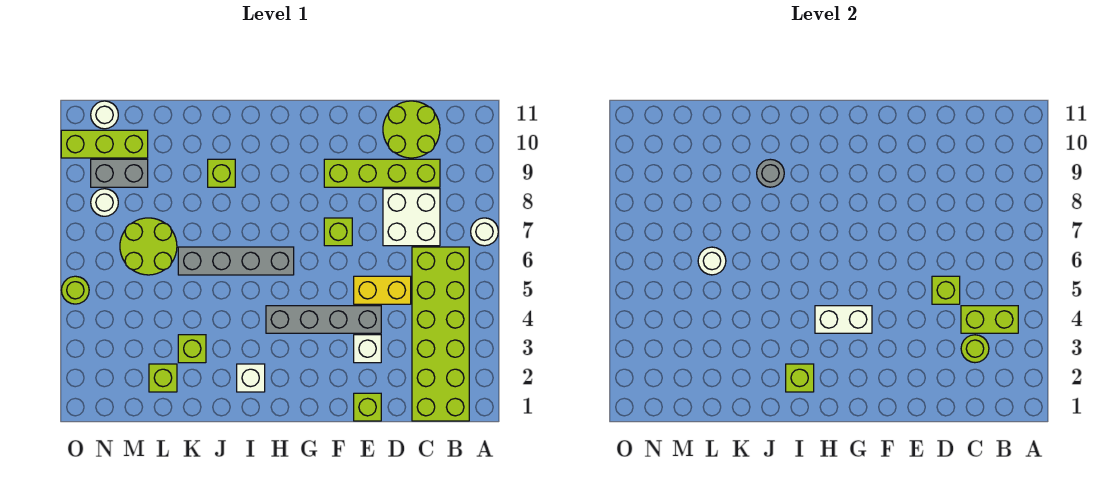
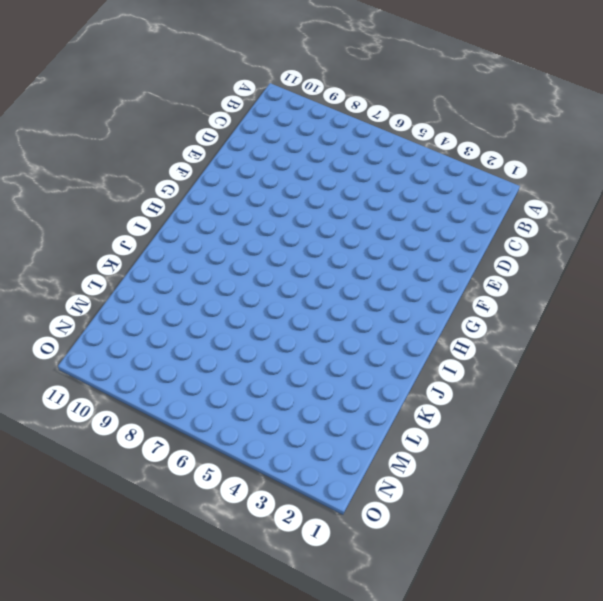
none -> white round brick A7 level 1
none -> lime brick B1:C6 level 1
none -> white brick C7:D8 level 1

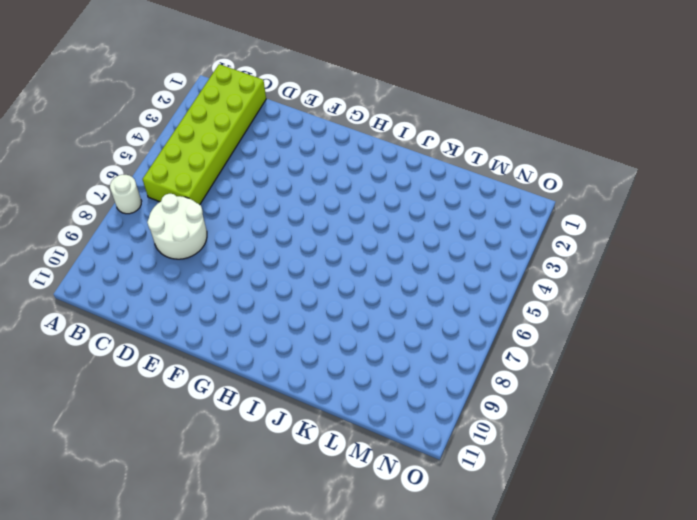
white round brick C7:D8 level 1 -> white brick C7:D8 level 1
none -> lime brick C9:F9 level 1
none -> lime round brick C10:D11 level 1
none -> yellow brick D5:E5 level 1

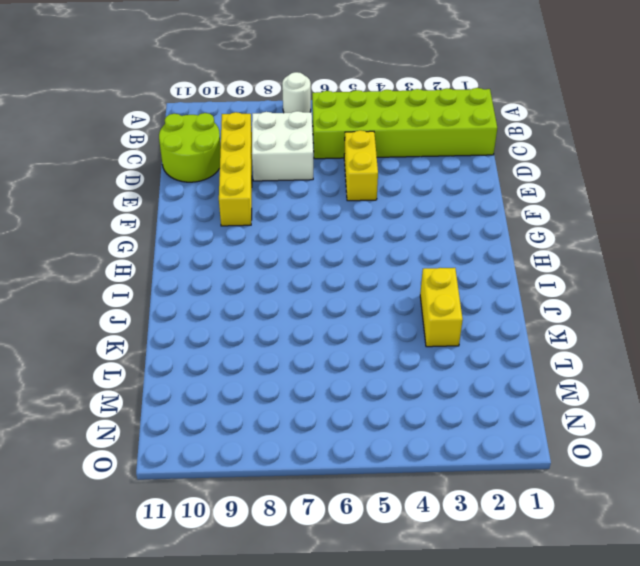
yellow brick C9:F9 level 1 -> lime brick C9:F9 level 1
yellow brick J3:K3 level 1 -> lime brick K3 level 1
none -> lime brick E1 level 1
none -> white brick E3 level 1
none -> grey brick E4:H4 level 1

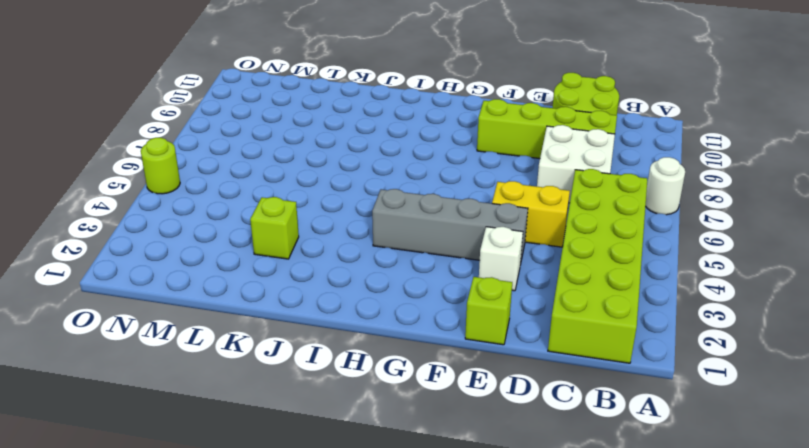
none -> lime brick F7 level 1
none -> grey brick H6:K6 level 1
none -> white brick I2 level 1

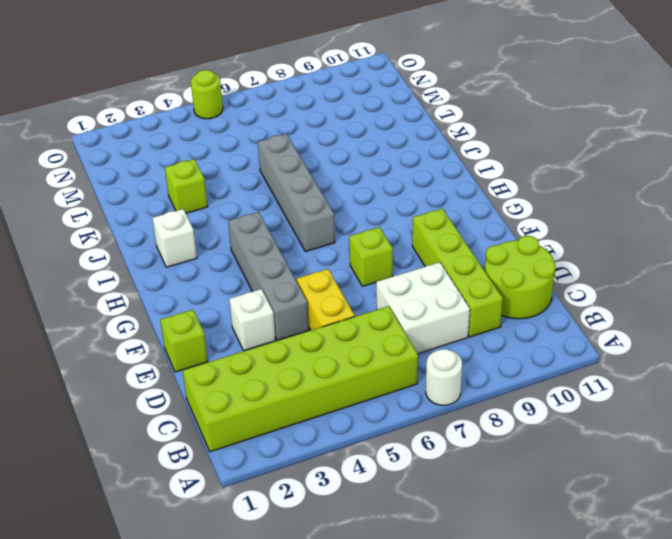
none -> lime brick J9 level 1
none -> lime brick L2 level 1
none -> lime round brick L6:M7 level 1

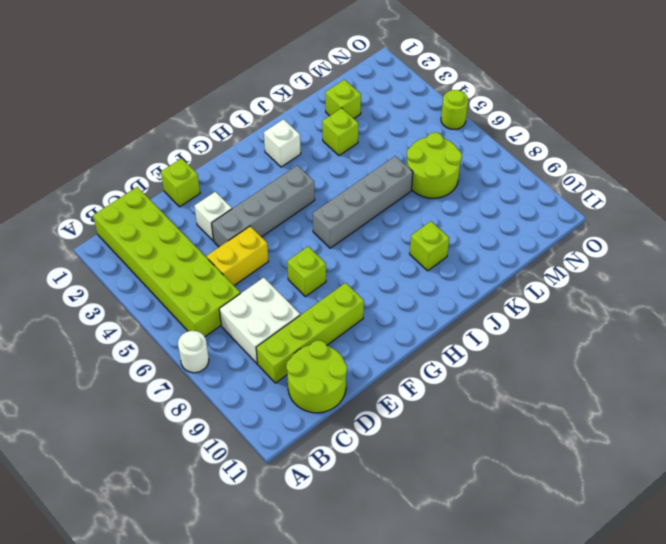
none -> grey brick M9:N9 level 1
none -> lime brick M10:O10 level 1
none -> white round brick N8 level 1

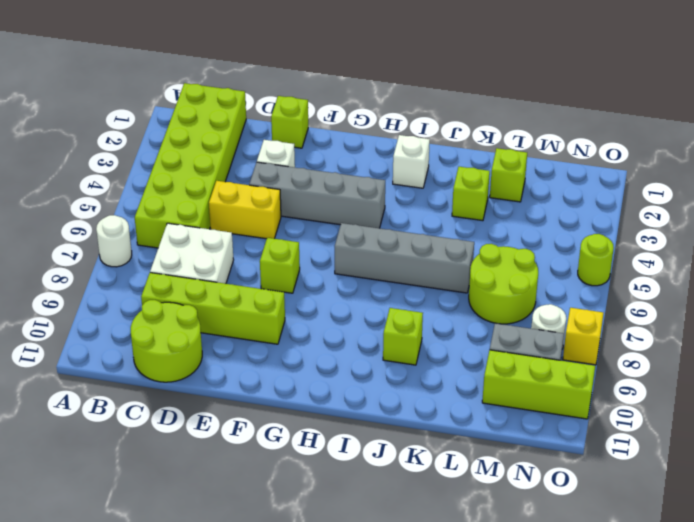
yellow brick O8 level 1 -> none
none -> white round brick N11 level 1
none -> lime brick B4:C4 level 2
none -> lime round brick C3 level 2

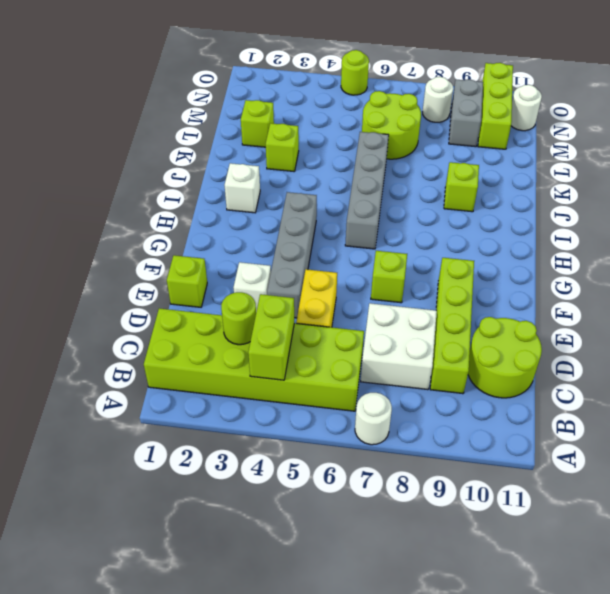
none -> lime brick D5 level 2
none -> white brick G4:H4 level 2
none -> lime brick I2 level 2

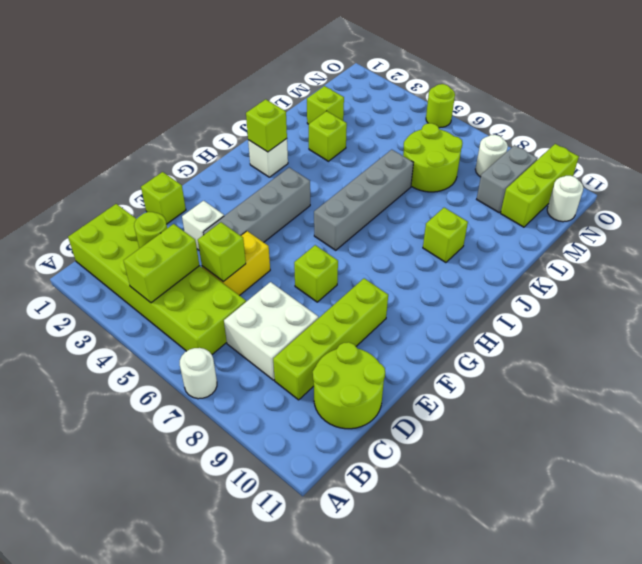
none -> white brick G4:H4 level 2
none -> grey round brick J9 level 2
none -> white round brick L6 level 2

